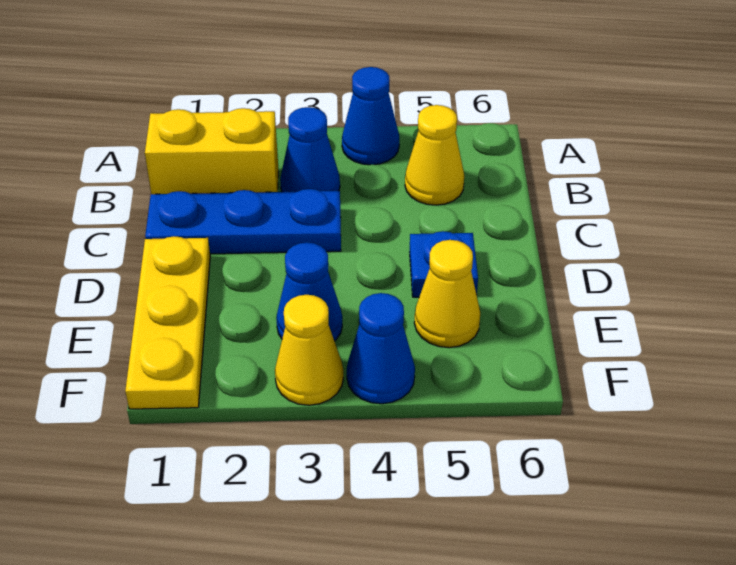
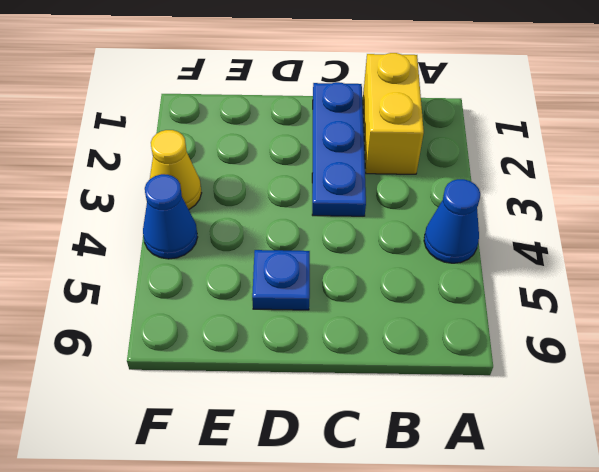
none -> blue cone B3 level 1
none -> yellow cone B5 level 1

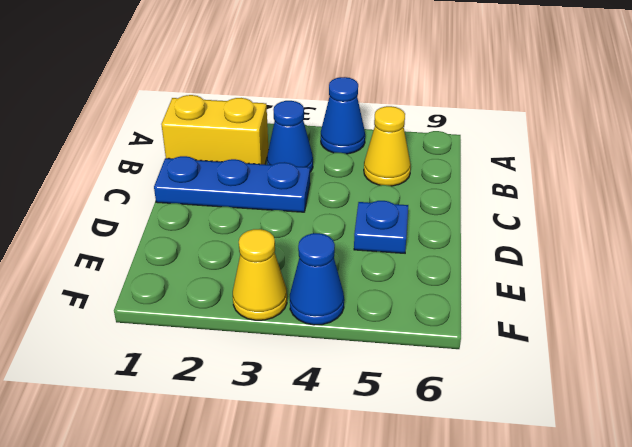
none -> yellow plate D1:F1 level 1
none -> blue cone E3 level 1

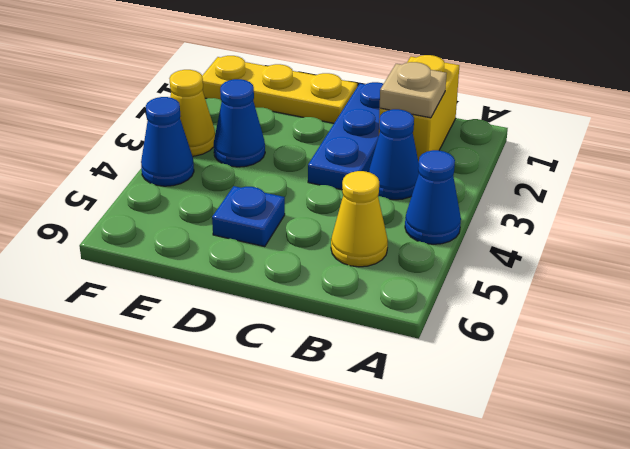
tan plate B2 level 2 -> none
none -> yellow cone E5 level 1

